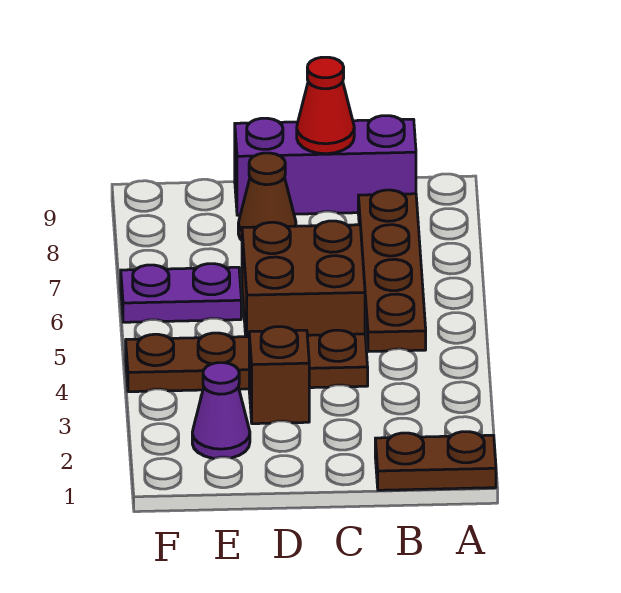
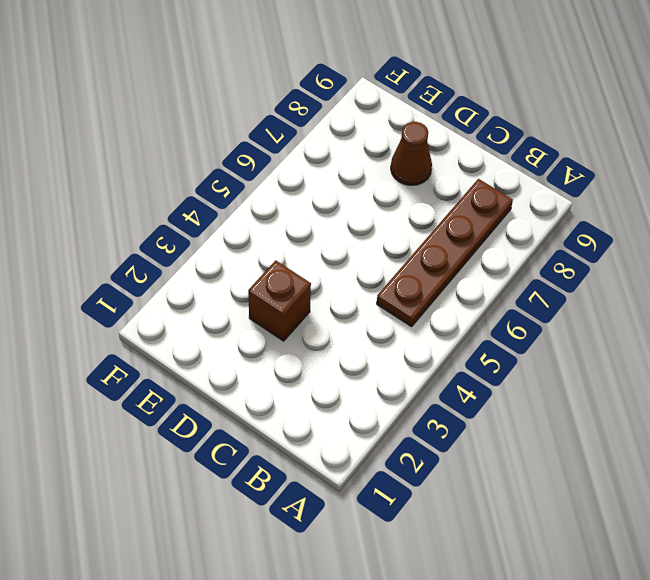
none -> brown plate A1:B1 level 1
none -> purple brick B9:D9 level 1

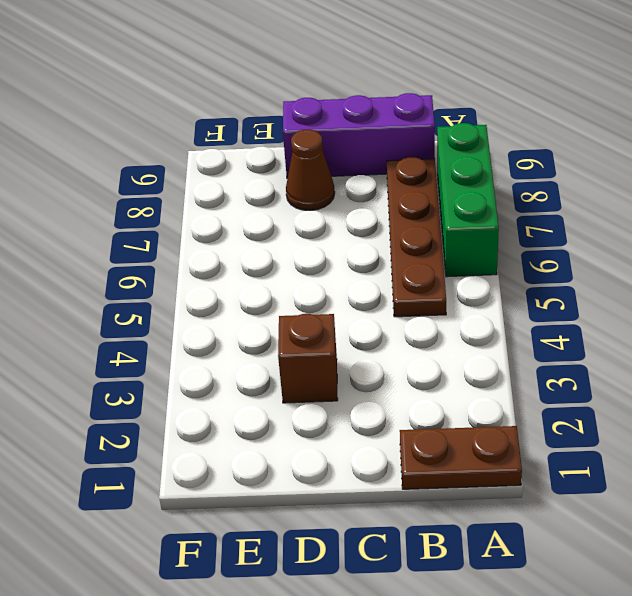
green brick A6:A8 level 1 -> none
none -> brown plate C4:F4 level 1
none -> brown brick C5:D6 level 1

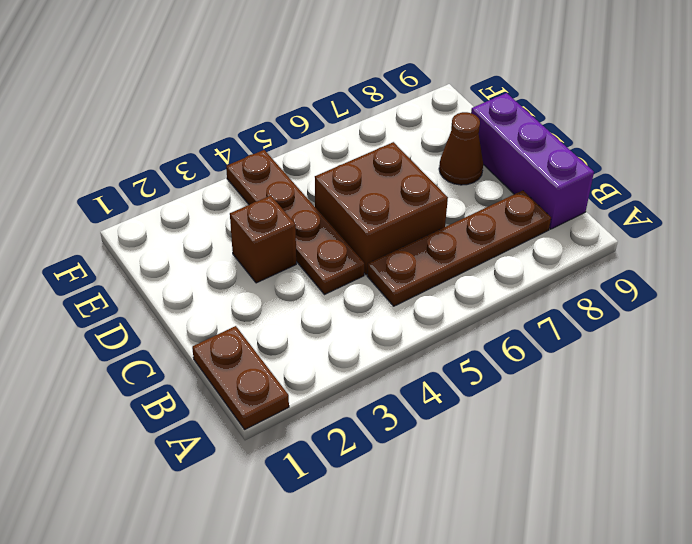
none -> purple cone E2 level 1
none -> purple plate E6:F6 level 1

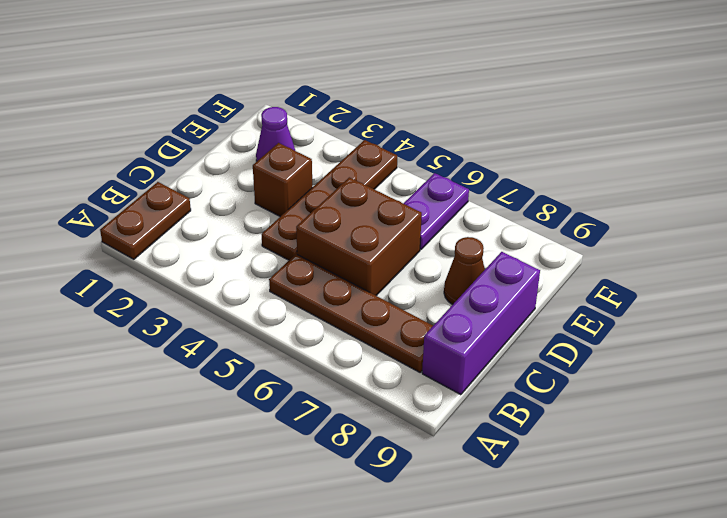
none -> red cone C9 level 2

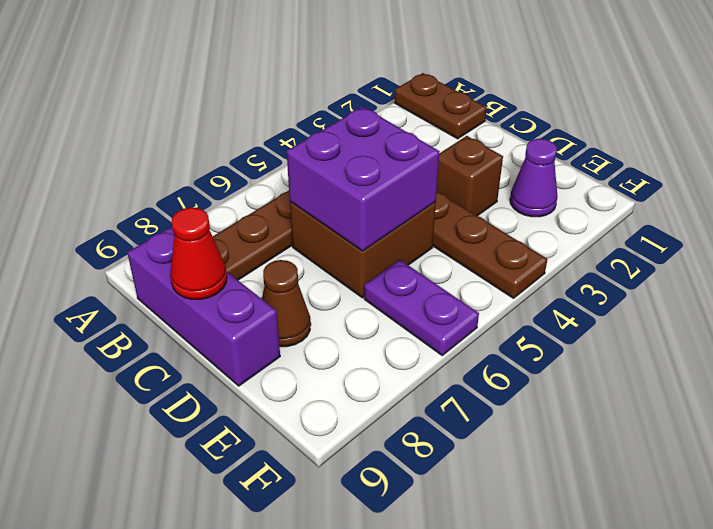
purple brick C5:D6 level 2 -> none

